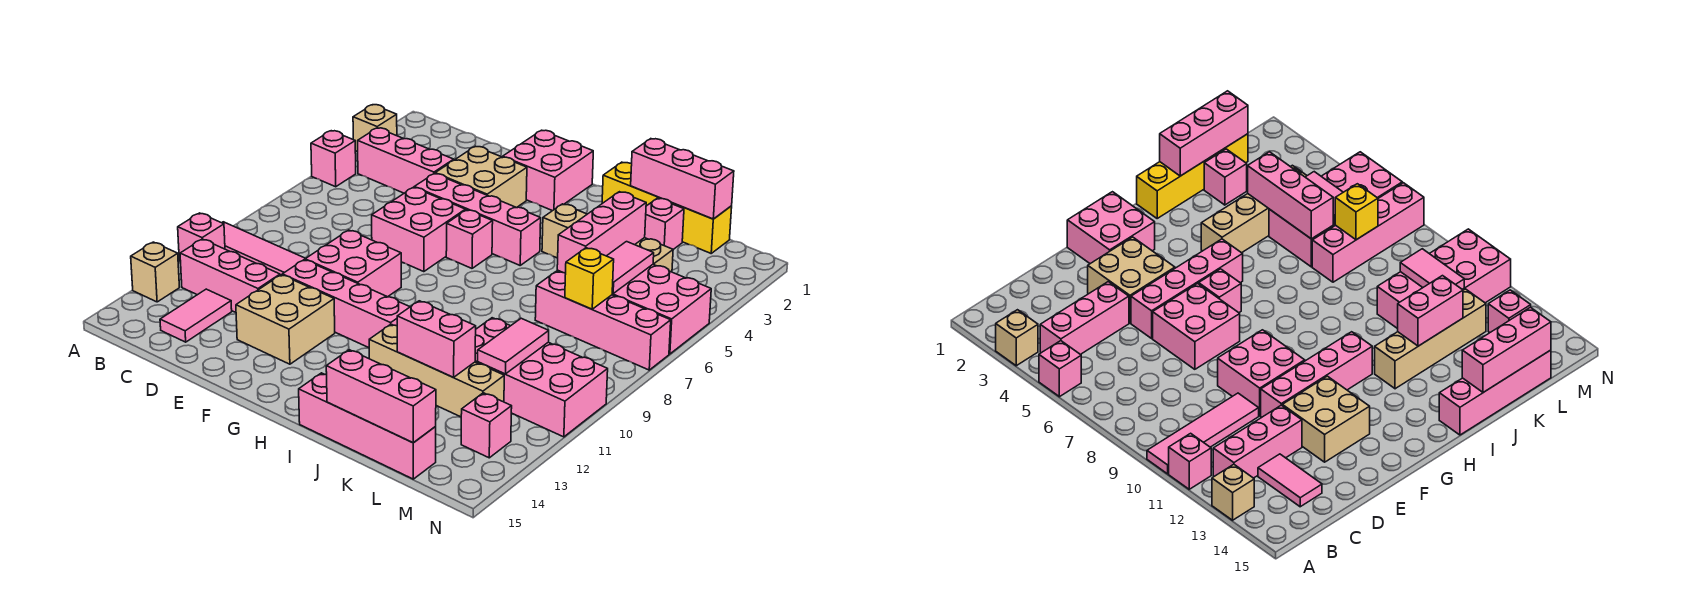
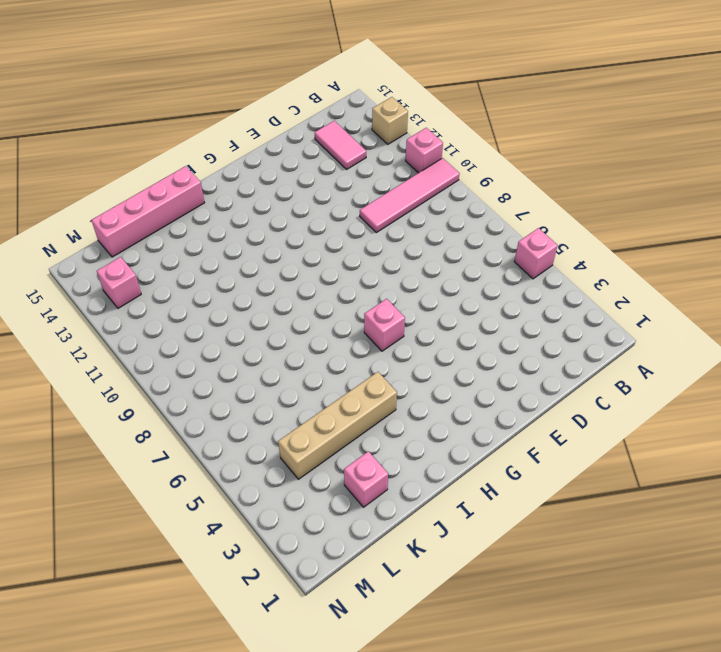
none -> tan brick A3 level 1
none -> pink brick B4:D4 level 1
none -> pink brick B12:D12 level 1
none -> tan brick E3:F4 level 1

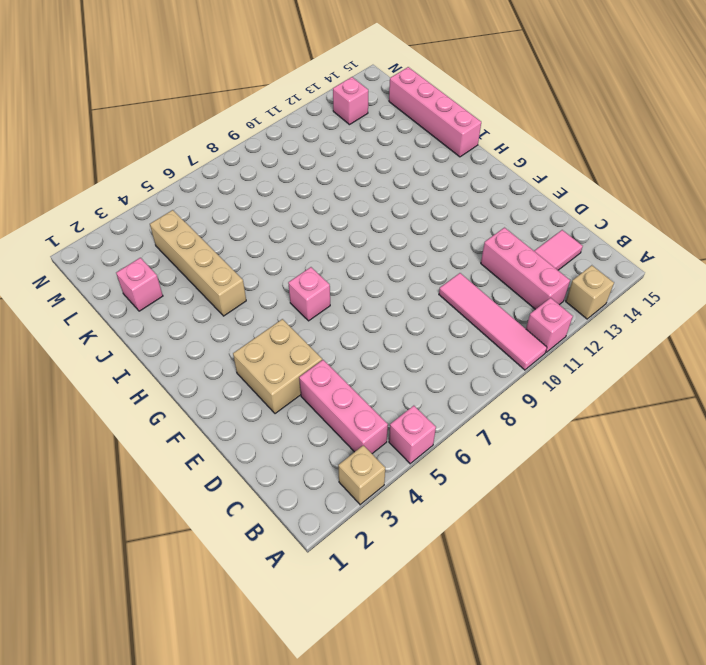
none -> pink brick E5:H5 level 1
none -> pink brick E6:F7 level 1
none -> pink brick E9:F10 level 1
none -> pink brick E11:H11 level 1

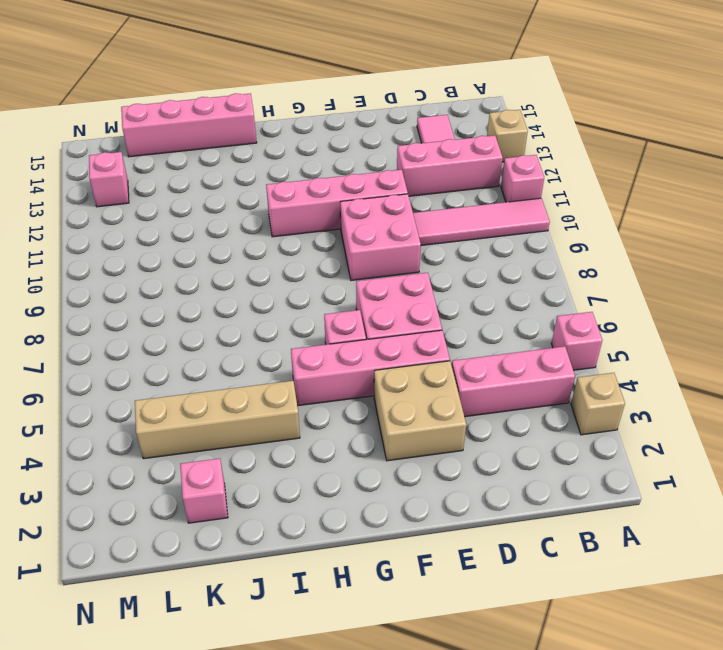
none -> tan brick E12:F13 level 1
none -> pink brick F1:G2 level 1
none -> yellow brick I1:L1 level 1
none -> tan brick I12:L12 level 1

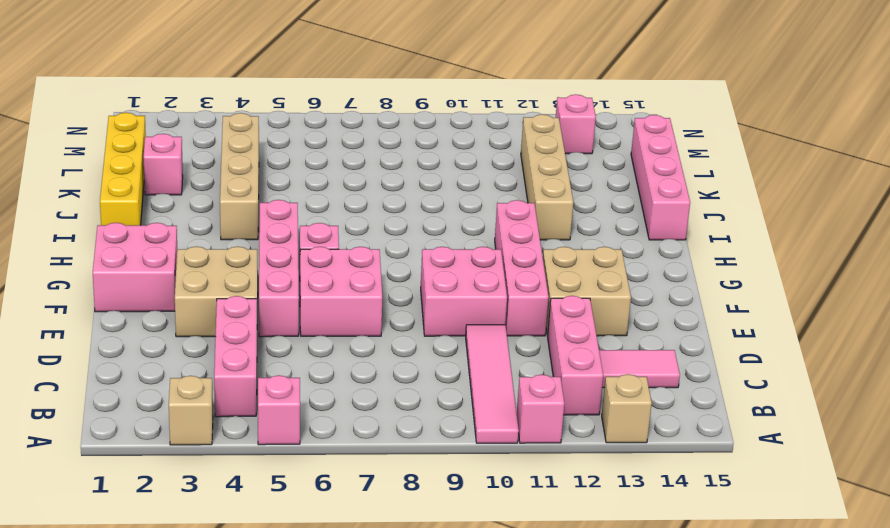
none -> pink brick K5:N6 level 1
none -> pink brick K7:N7 level 1
none -> pink brick K10:N11 level 1
none -> pink brick J1:L1 level 2

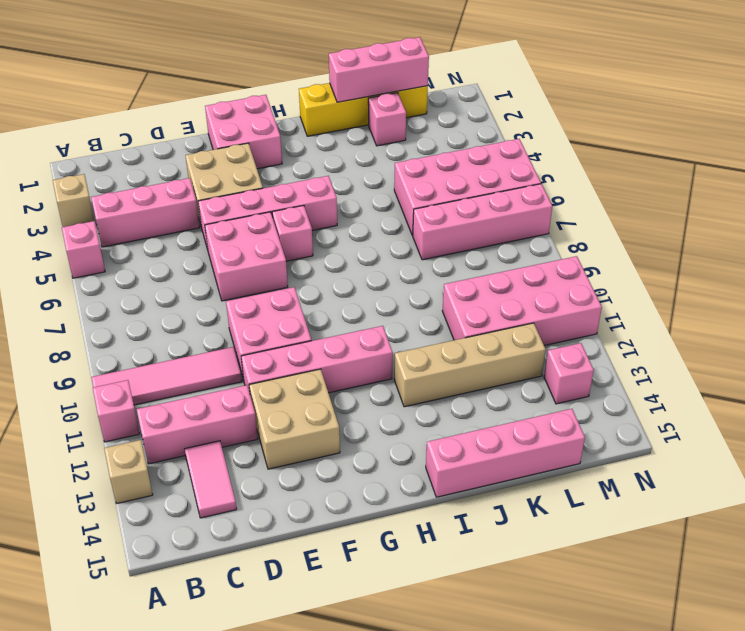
none -> tan brick I4:L4 level 1
none -> pink brick J12:K12 level 2
none -> pink brick J15:L15 level 2
none -> pink brick K4:K6 level 2

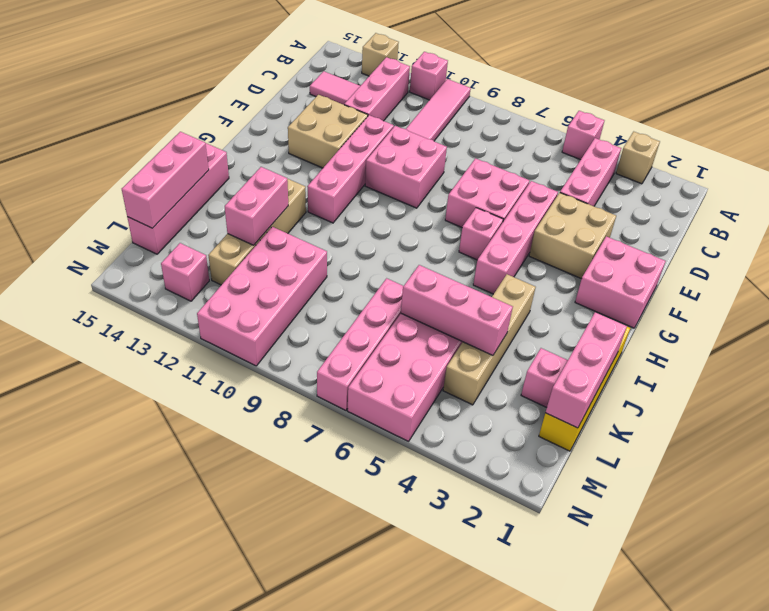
none -> pink tile L5:L6 level 2
none -> yellow brick L7 level 2
none -> pink tile L10:L11 level 2

